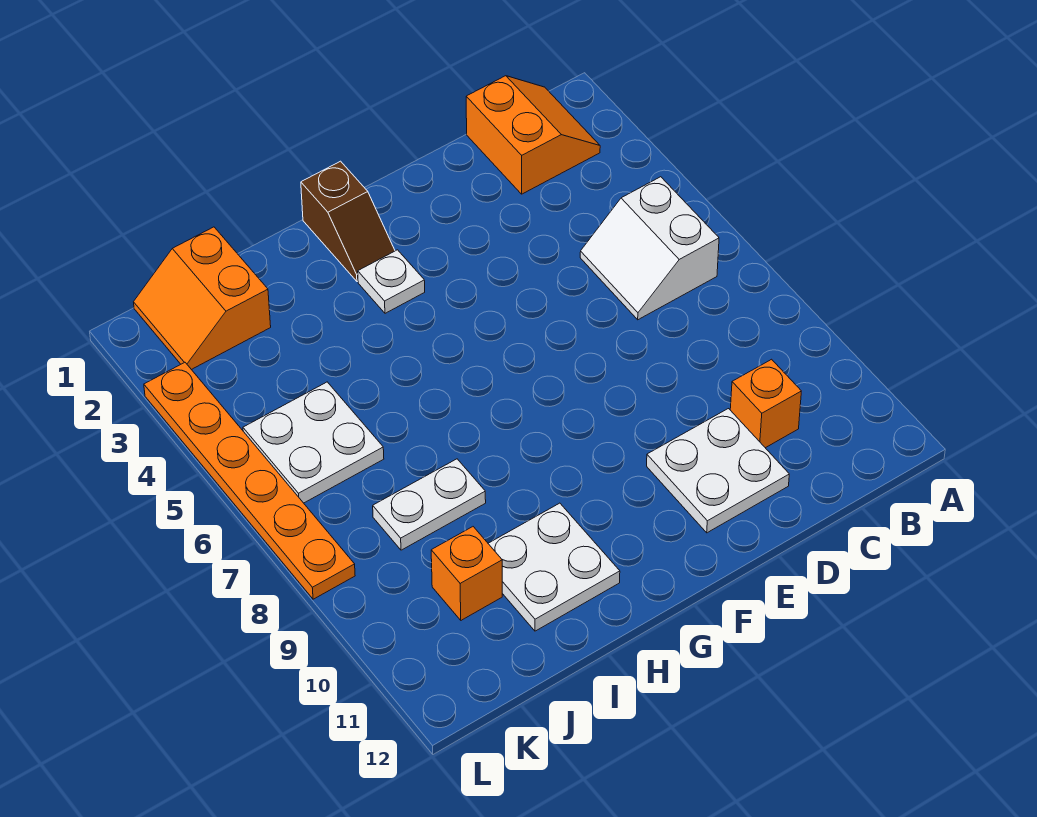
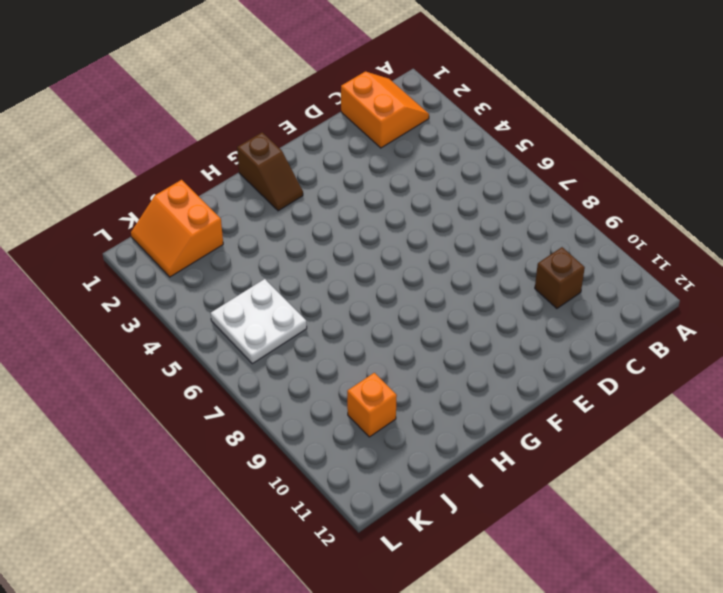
brown brick C10 level 1 -> orange brick C10 level 1
none -> white slope B5:C6 level 1 top B
none -> white plate D10:E11 level 1
none -> white plate G3 level 1

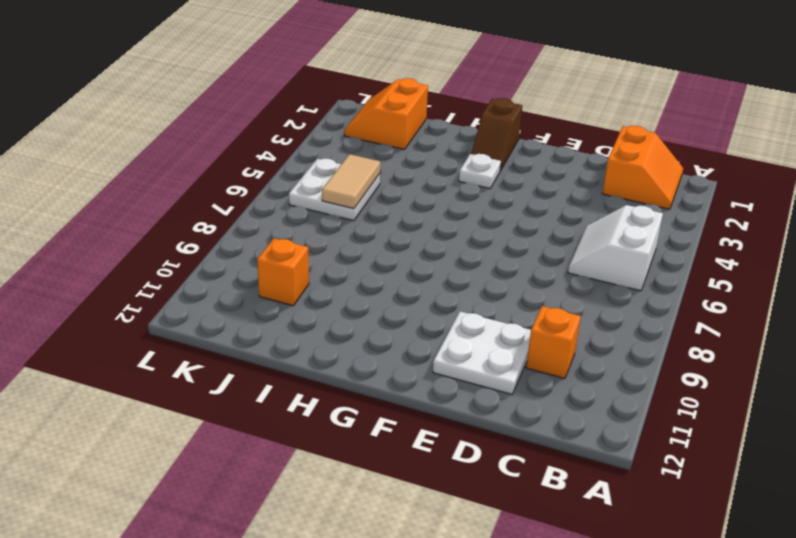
tan tile J5:J6 level 2 -> none
none -> white plate H10:I11 level 1
none -> white plate I8:J8 level 1
none -> orange plate L3:L8 level 1

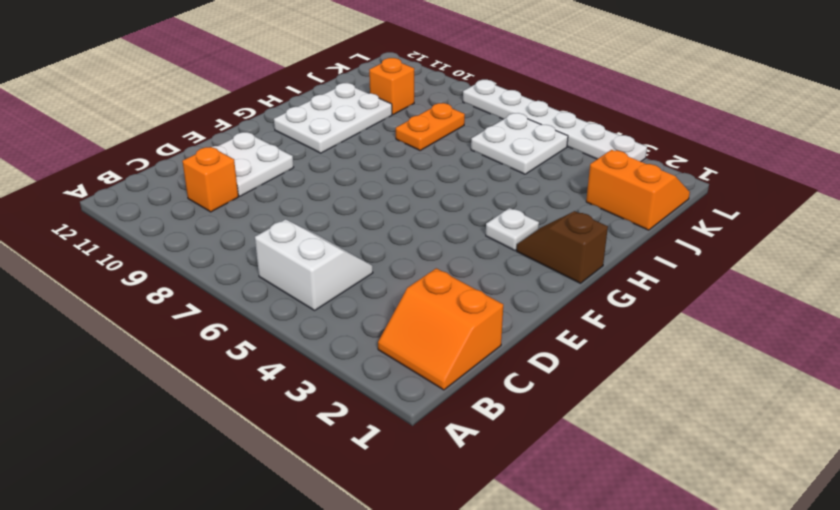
white plate G10:I11 level 1 -> white plate H10:I11 level 1
orange plate I8:J8 level 1 -> white plate I8:J8 level 1
white plate L3:L8 level 1 -> orange plate L3:L8 level 1

